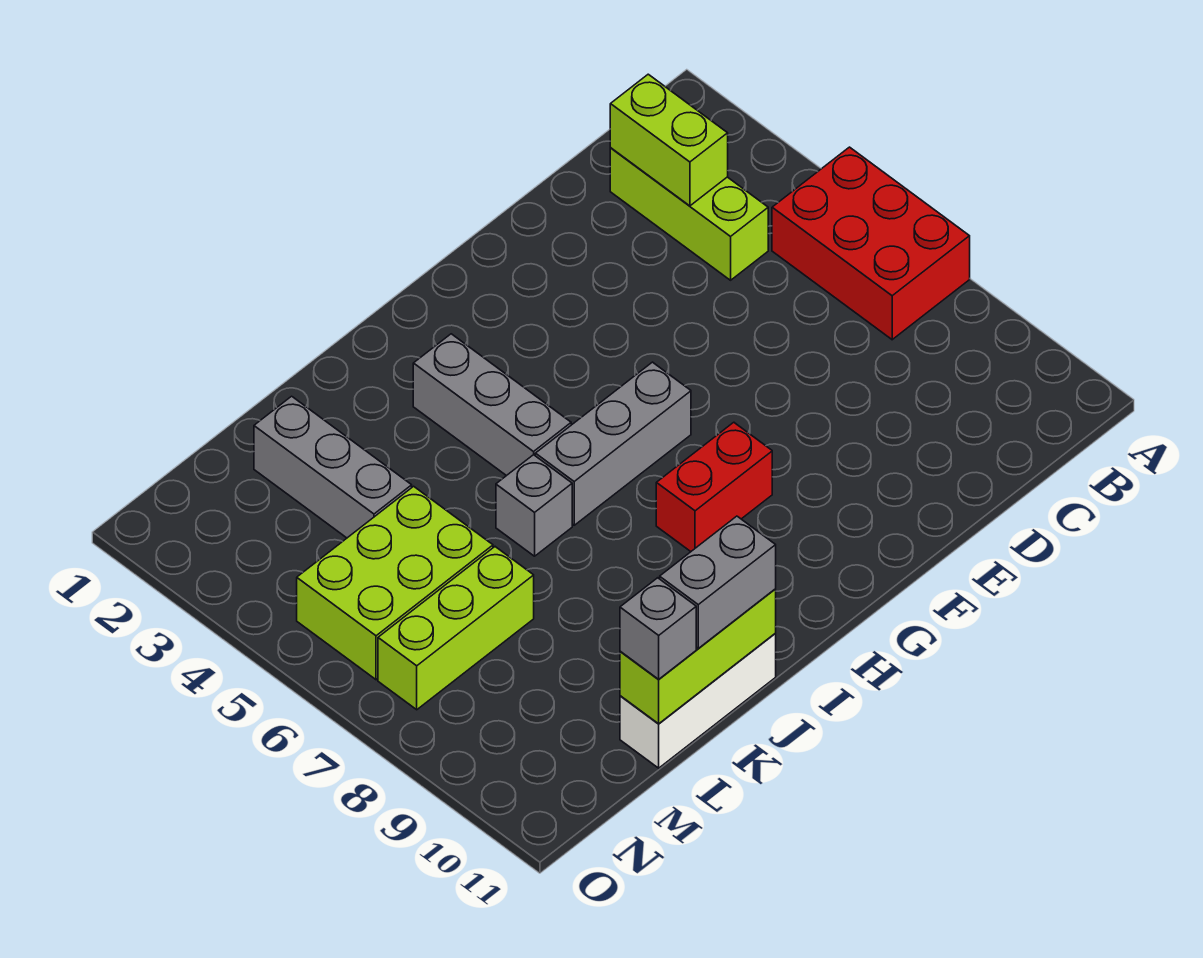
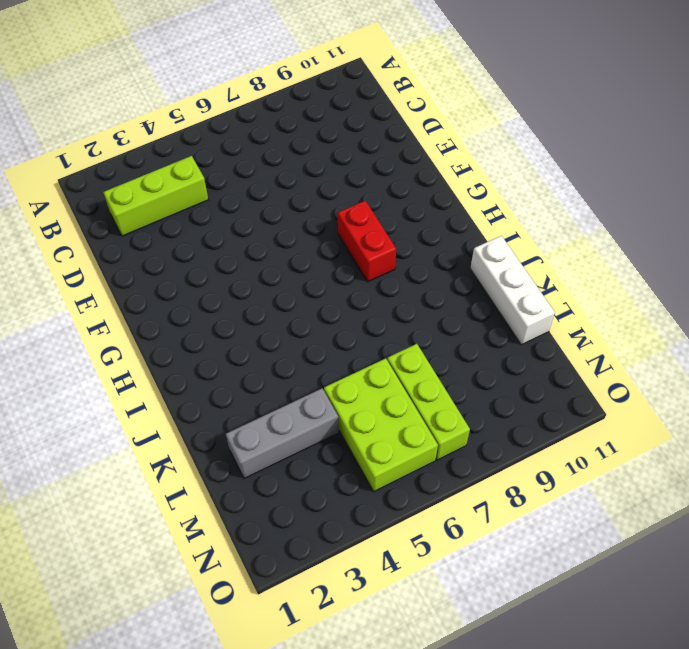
none -> red brick A5:B7 level 1
none -> grey brick G6:I6 level 1
none -> grey brick I3:I5 level 1

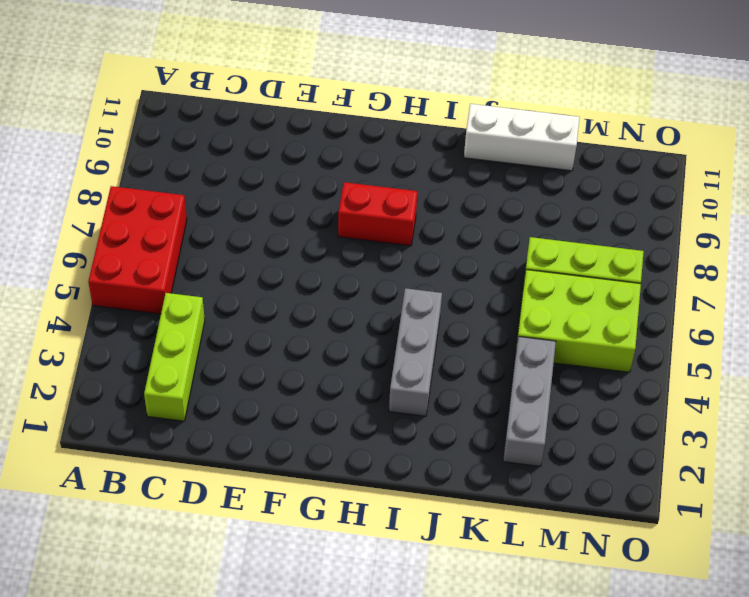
none -> grey brick G6:I6 level 1
none -> grey brick J6 level 1
none -> lime brick C2:C3 level 2

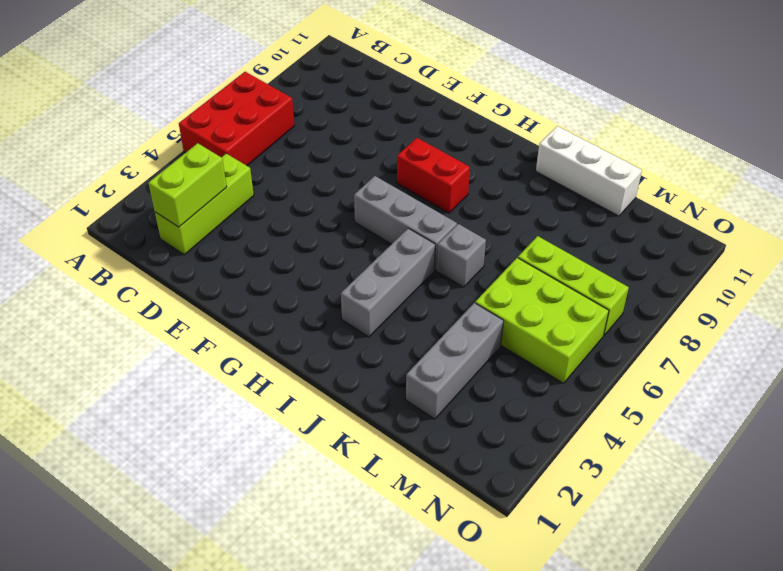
none -> lime brick J11:L11 level 2
none -> grey brick J11:K11 level 3
none -> grey brick L11 level 3

